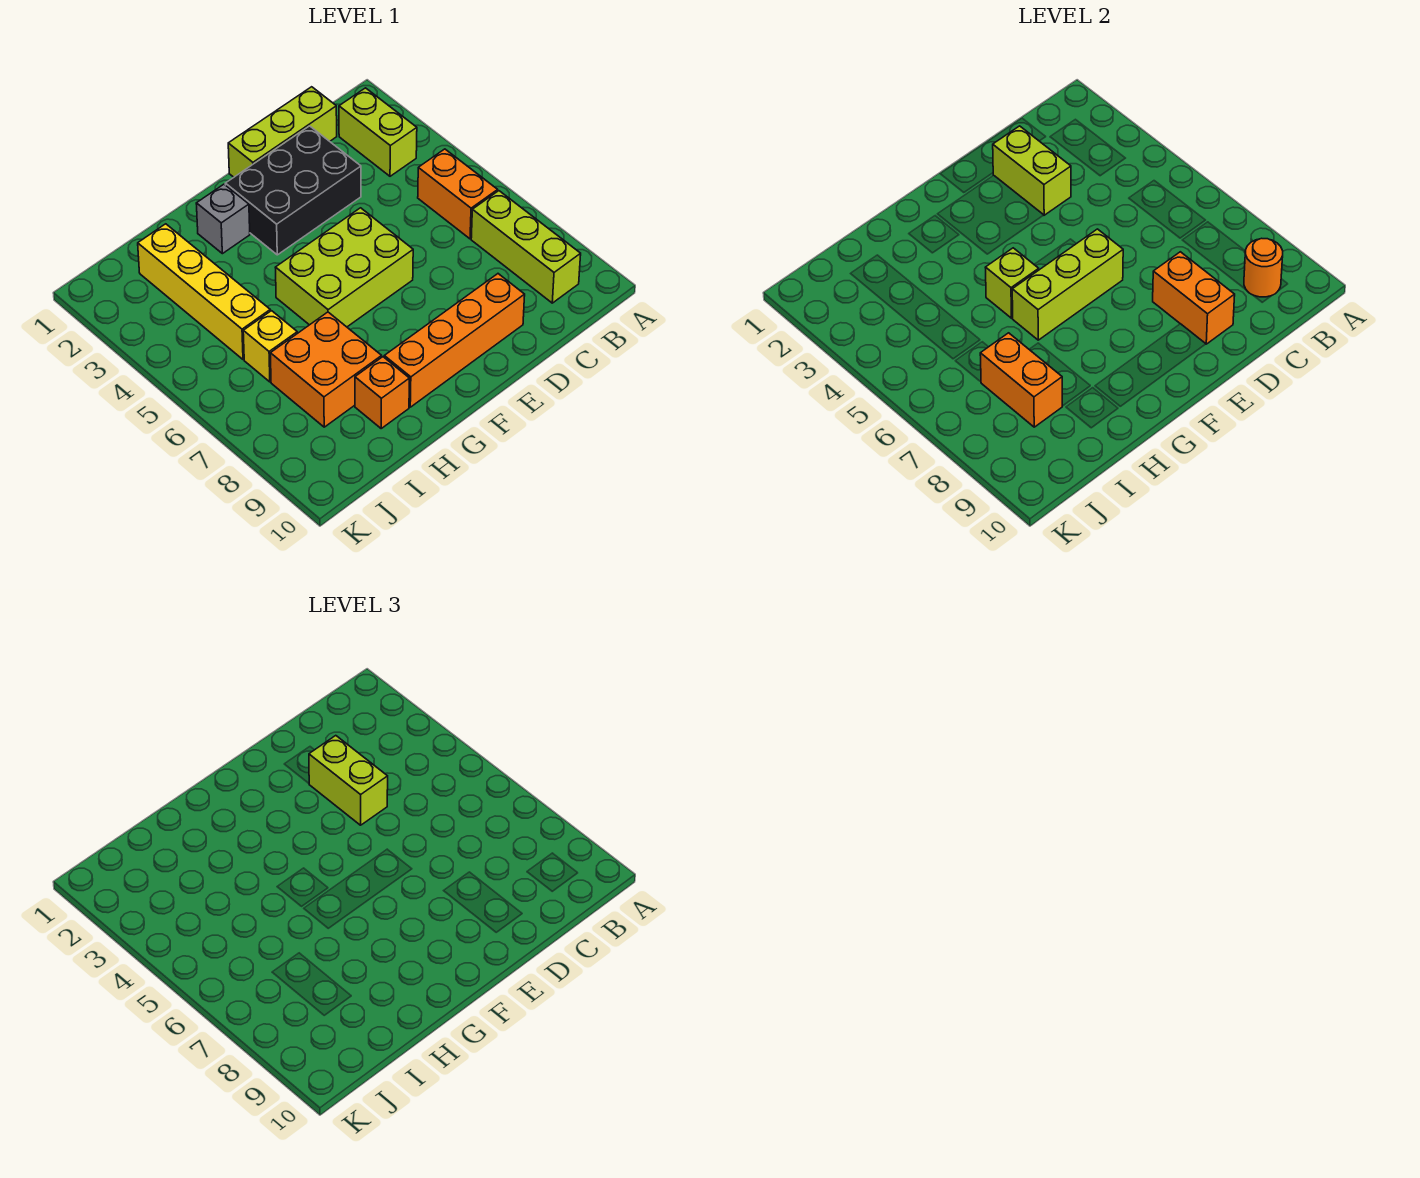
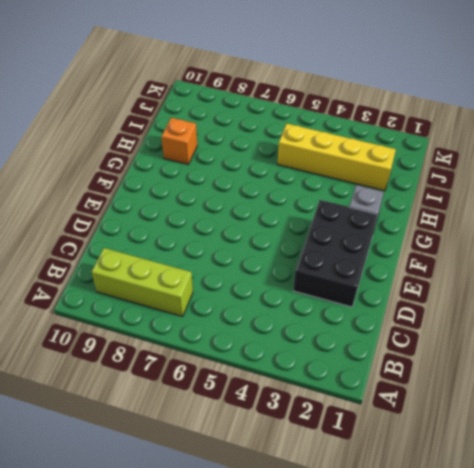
none -> lime brick B2:B3 level 1
none -> orange brick B5:B6 level 1
none -> lime brick C1:E1 level 1

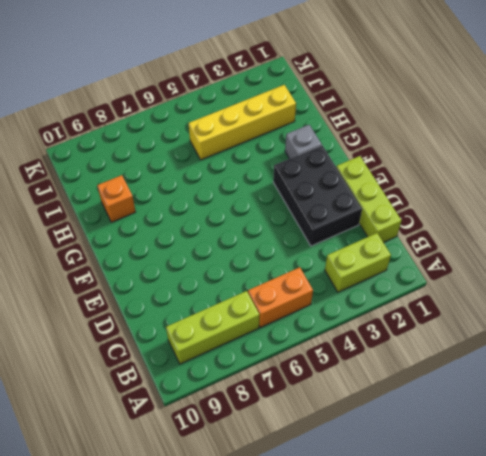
none -> orange brick D9:G9 level 1
none -> lime brick E5:G6 level 1
none -> orange brick H7:I8 level 1

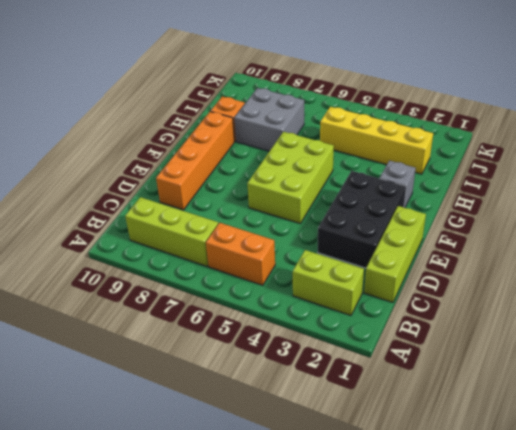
grey brick H7:I8 level 1 -> orange brick H7:I8 level 1
none -> yellow brick I6 level 1
none -> orange round brick B9 level 2
none -> lime brick D2:D3 level 2

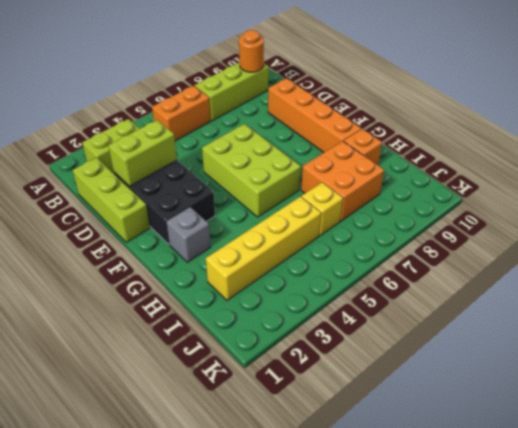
none -> orange brick D8:D9 level 2
none -> lime brick E6:G6 level 2
none -> lime brick G5 level 2

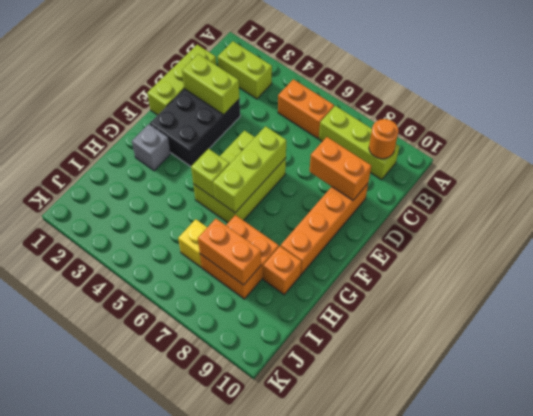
none -> yellow brick I2:I5 level 1
none -> lime brick D3:D4 level 3

